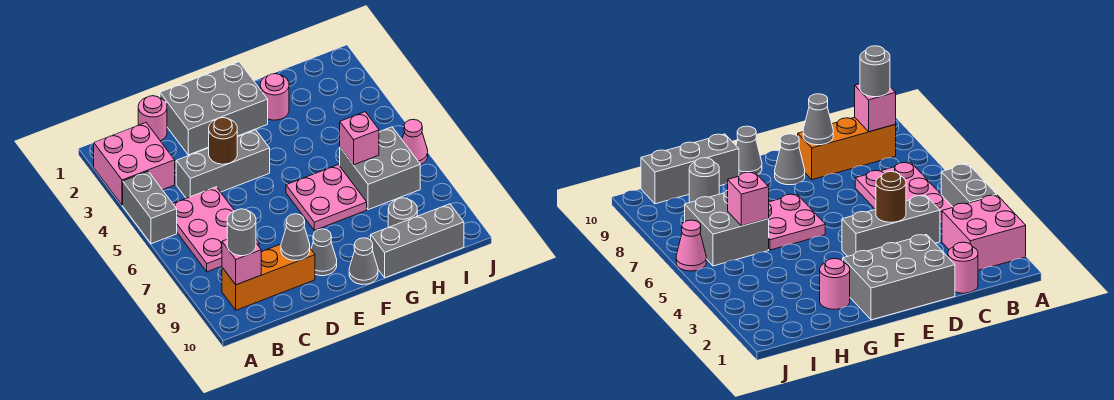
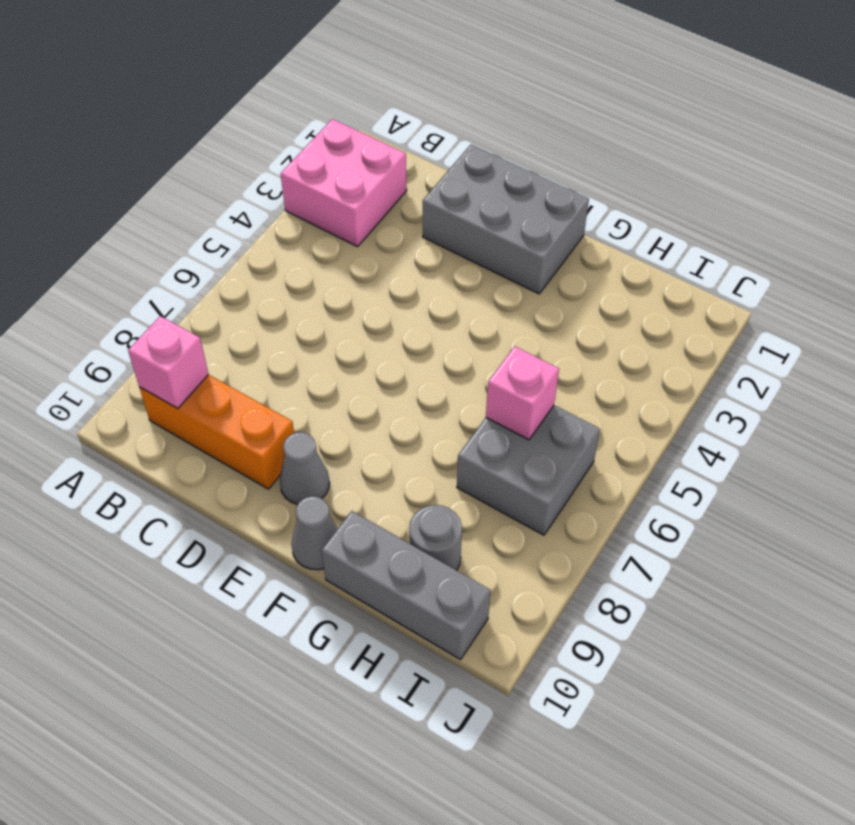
none -> grey brick A4:A5 level 1
none -> pink plate B5:C7 level 1
none -> pink round brick C1 level 1

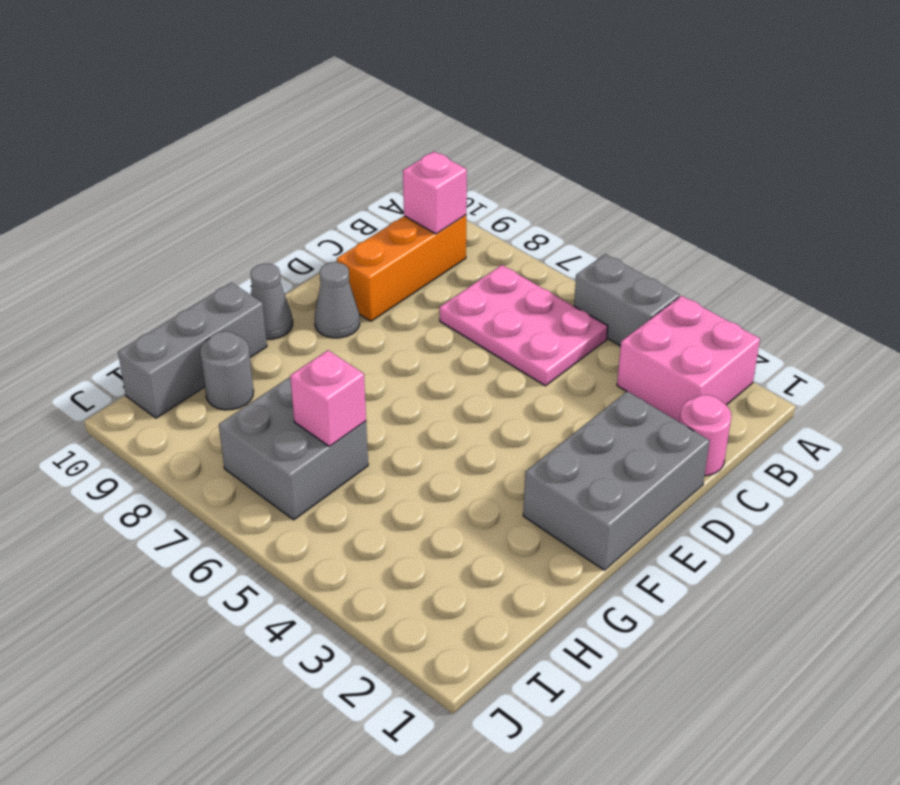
none -> grey brick C4:E4 level 1
none -> pink plate F6:G7 level 1
none -> pink round brick G2 level 1

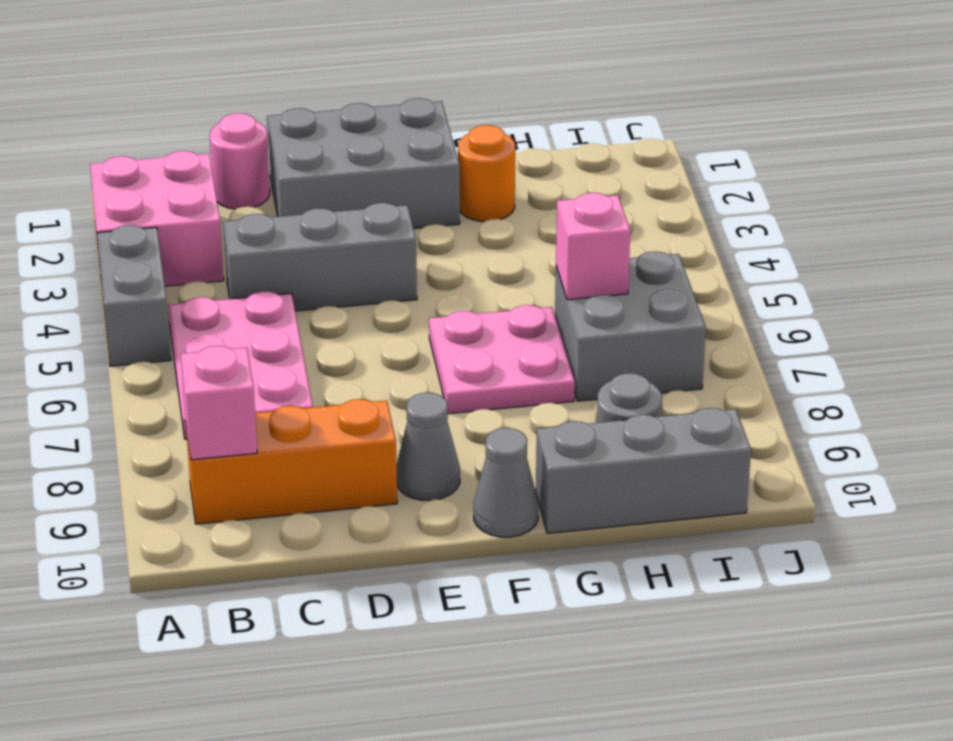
orange round brick G2 level 1 -> pink round brick G2 level 1
none -> pink cone J6 level 1
none -> brown round brick D4 level 2
none -> grey cone D9 level 2

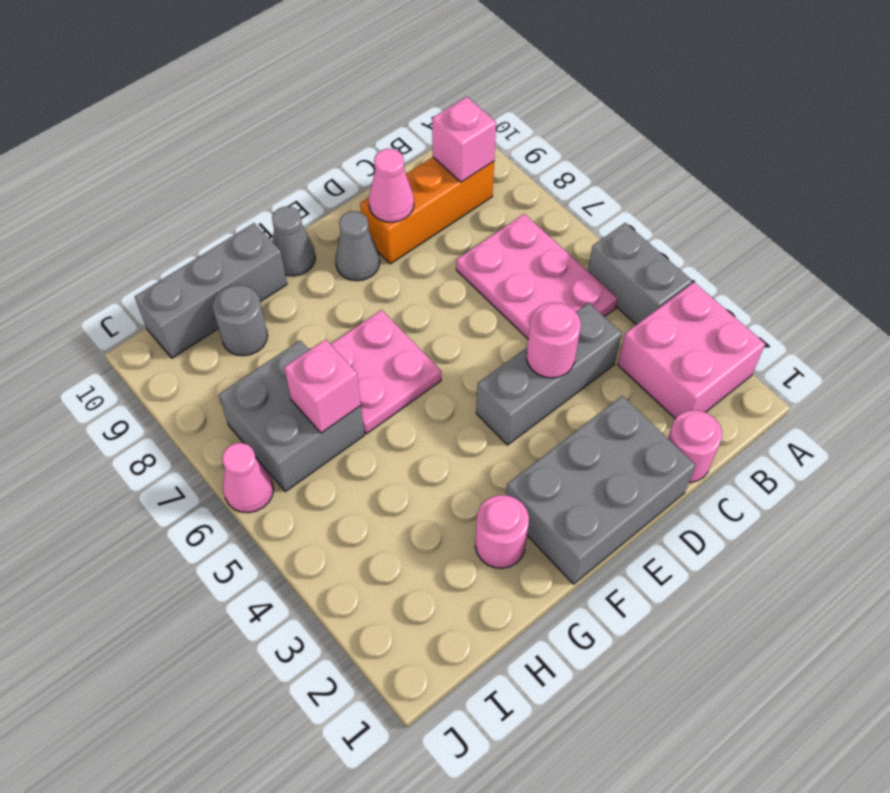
pink round brick D4 level 2 -> brown round brick D4 level 2
pink cone D9 level 2 -> grey cone D9 level 2
none -> grey round brick B9 level 3

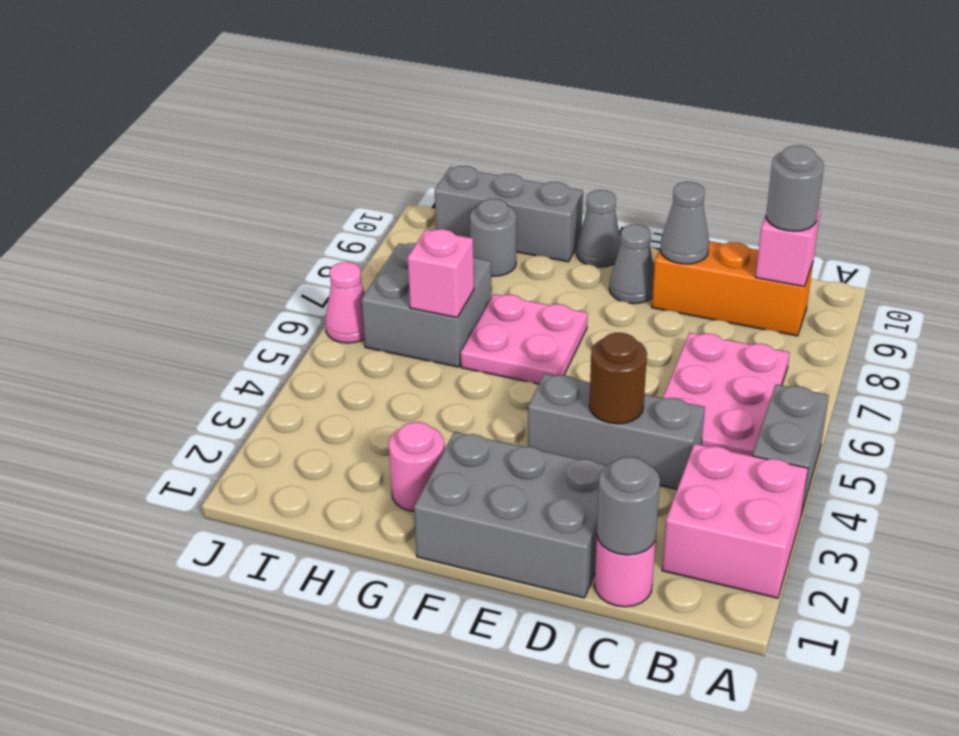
grey round brick C1 level 2 -> none

